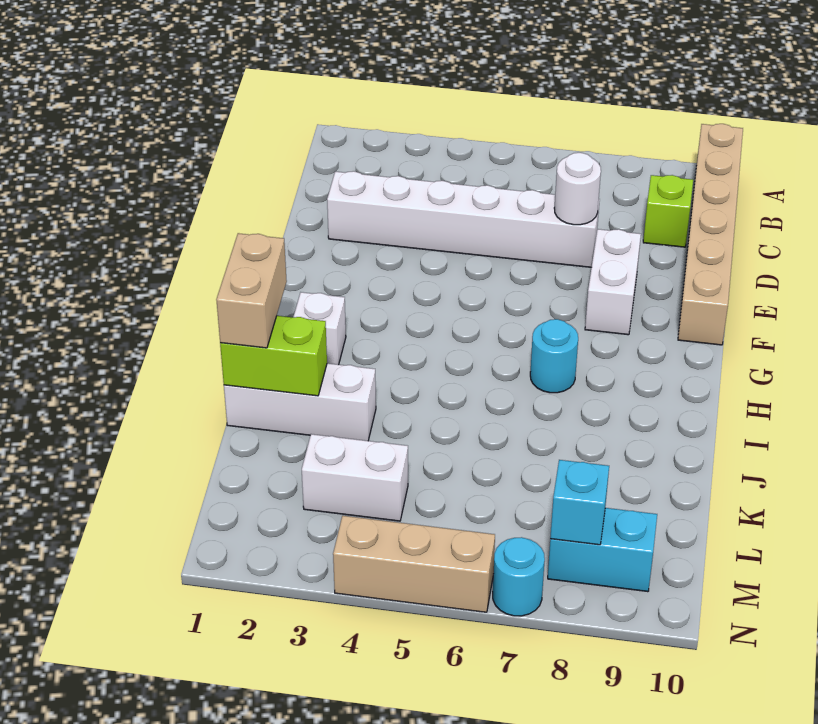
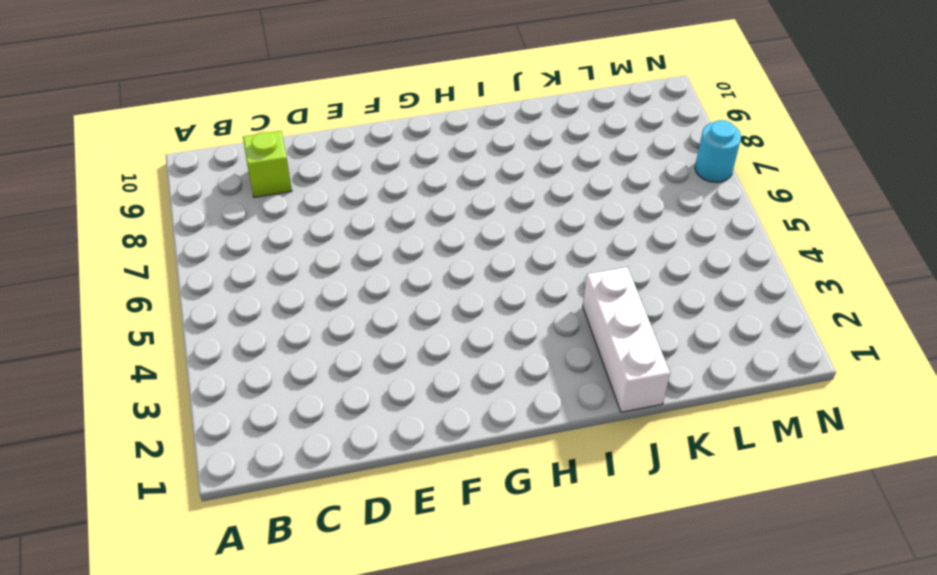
none -> tan brick A10:F10 level 1
none -> white brick D2:D7 level 1
none -> white brick E8:F8 level 1

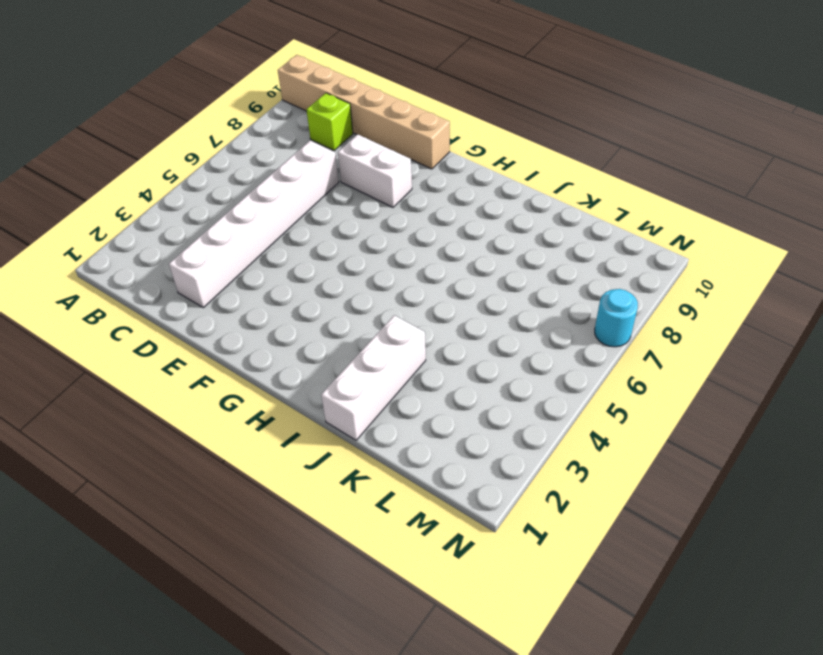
none -> white brick H2 level 1
none -> cyan round brick H7 level 1
none -> white brick L3:L4 level 1

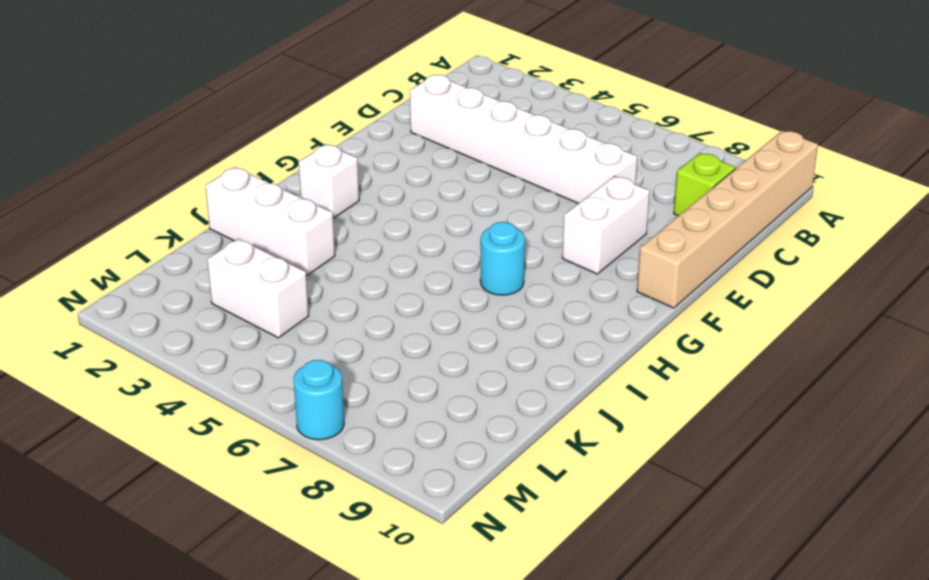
none -> cyan brick M8:M9 level 1
none -> tan brick N4:N6 level 1
none -> white round brick D7 level 2

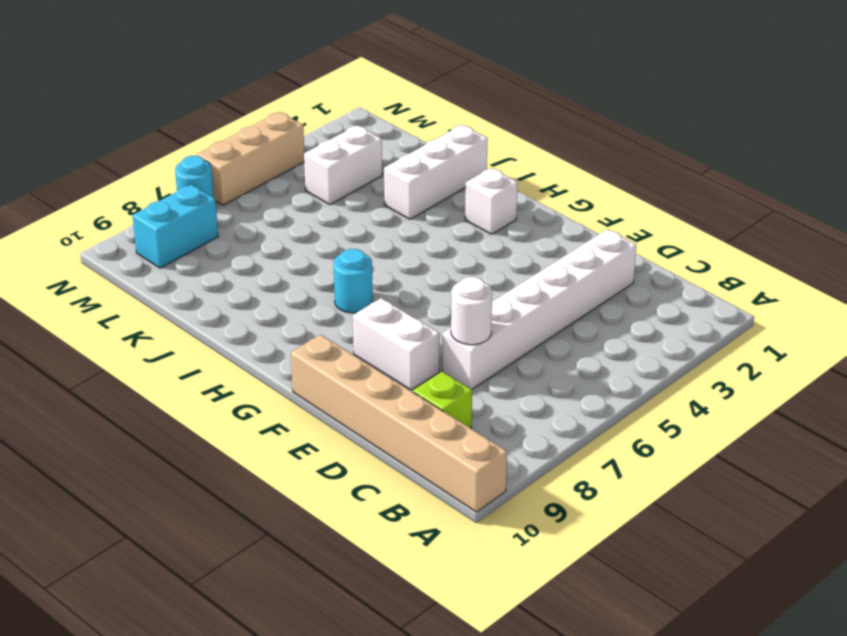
none -> lime brick J1:J2 level 2
none -> cyan brick M8 level 2
none -> tan brick I1:J1 level 3

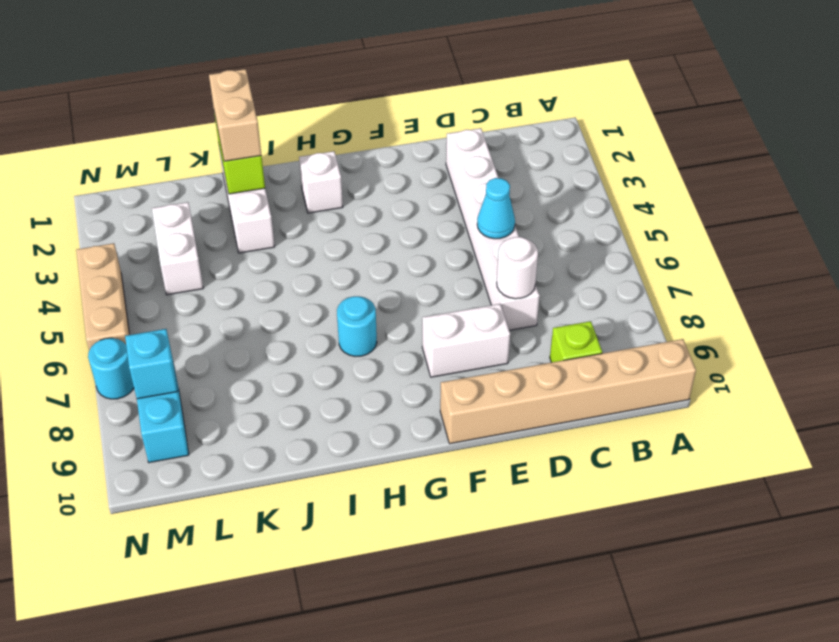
cyan cone D5 level 2 -> none
tan brick J1:J2 level 3 -> tan brick I1:J1 level 3

